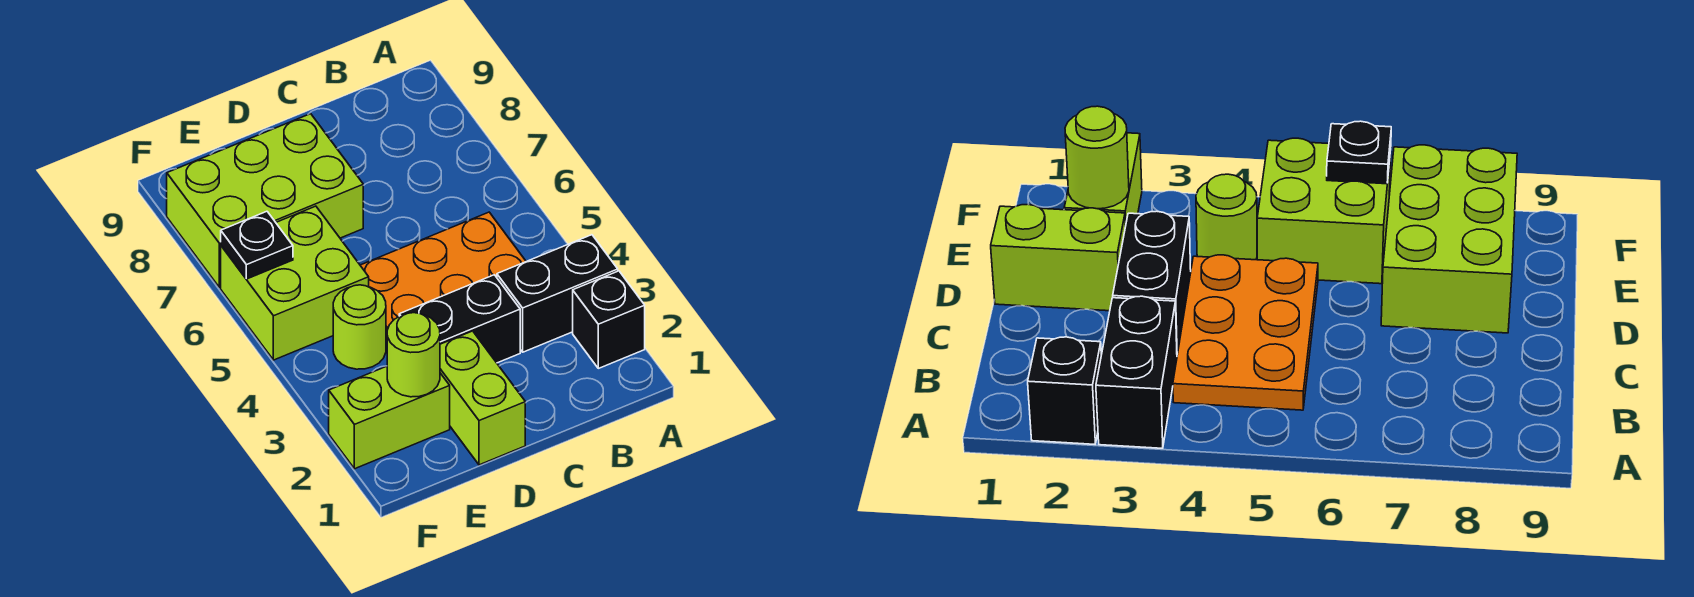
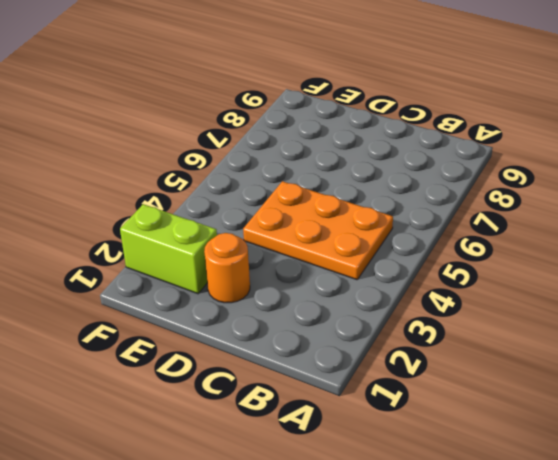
orange round brick D2 level 1 -> lime brick D1:D2 level 1
none -> black brick A2 level 1
none -> black brick A3:B3 level 1

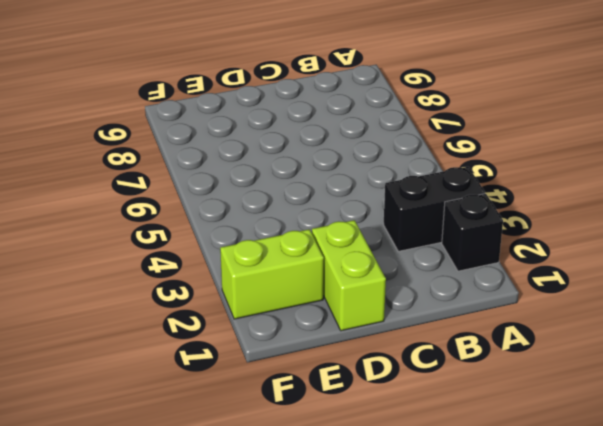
none -> orange plate B4:D5 level 1
none -> black brick C3:D3 level 1

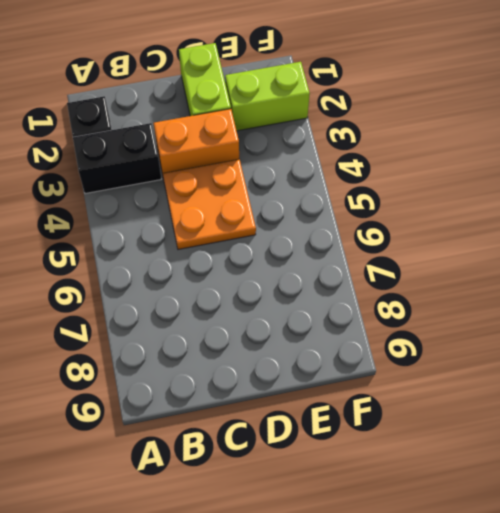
orange brick C3:D3 level 1 -> black brick C3:D3 level 1
orange plate C4:D5 level 1 -> orange plate B4:D5 level 1
none -> lime brick D7:F8 level 1
none -> lime round brick E4 level 1

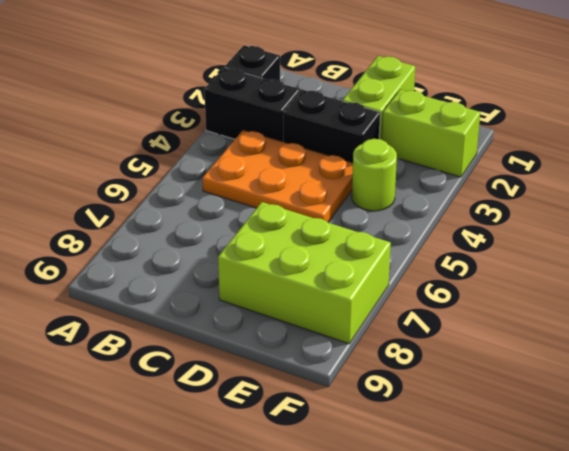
none -> lime brick E5:F6 level 1
none -> lime round brick E2 level 2

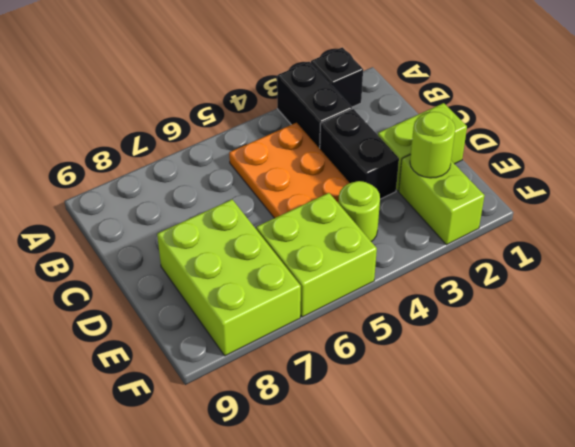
none -> black plate F6 level 2

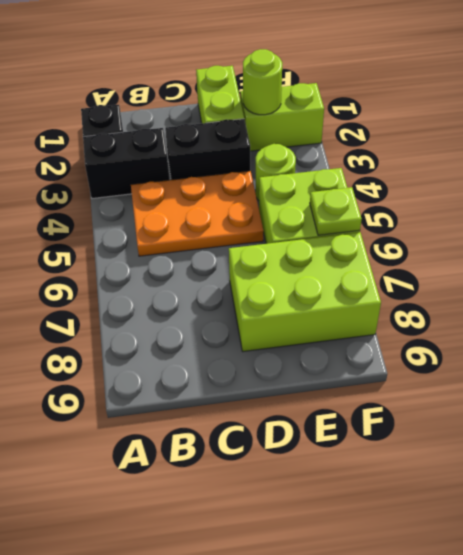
lime plate F6 level 2 -> black plate F6 level 2

